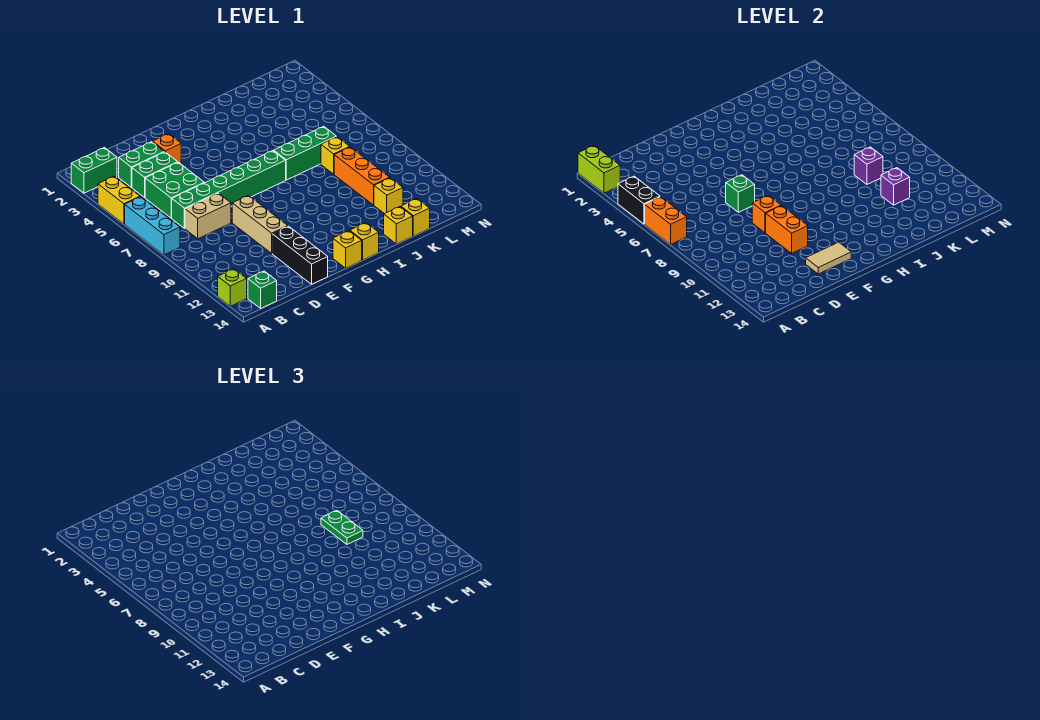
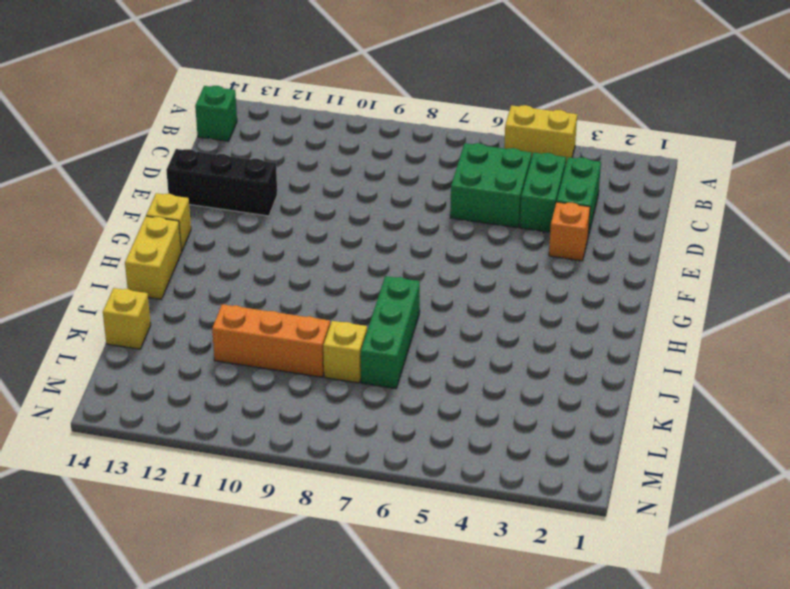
yellow brick H14:I14 level 1 -> yellow brick H14 level 1
none -> green brick A2:B2 level 1
none -> cyan brick A6:A8 level 1
none -> lime brick A13 level 1
none -> green brick C7:H7 level 1

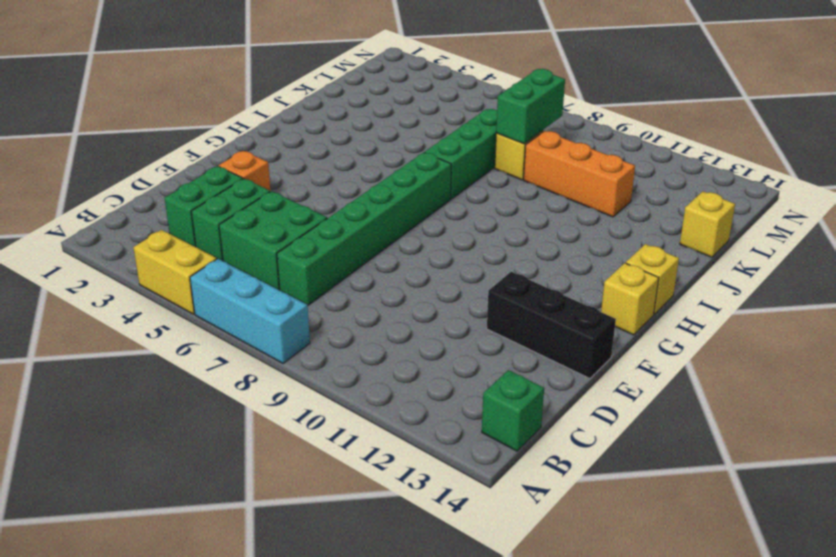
green brick K8:L8 level 2 -> green brick A2:B2 level 1
none -> lime brick A13 level 1
none -> tan brick C8:D8 level 1
none -> tan brick E9:E11 level 1
none -> yellow brick J14 level 1

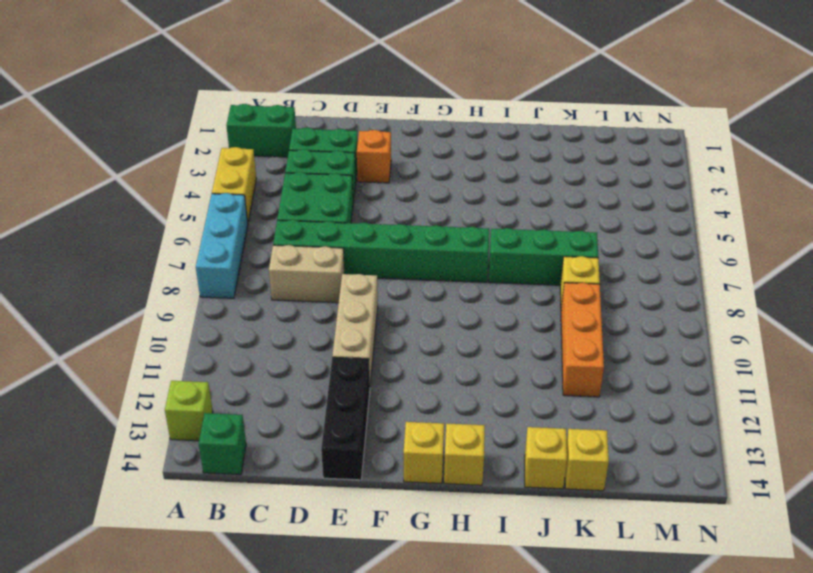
none -> yellow brick K12 level 1
none -> lime brick A1:A2 level 2
none -> black brick A4:A5 level 2
none -> orange brick A6:A7 level 2

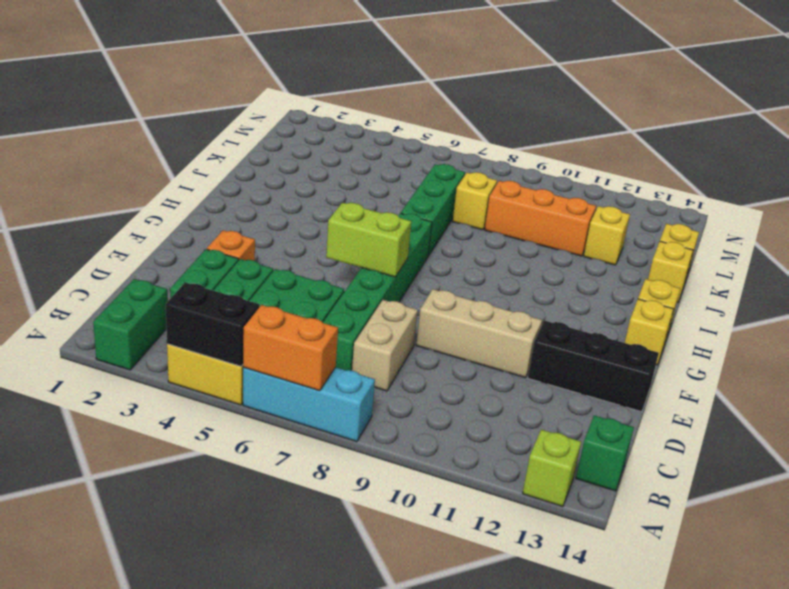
lime brick F6:F7 level 2 -> lime brick A1:A2 level 2
none -> green brick E7 level 2
none -> orange brick E9 level 2
none -> orange brick E10:E11 level 2
none -> tan tile E13:F13 level 2

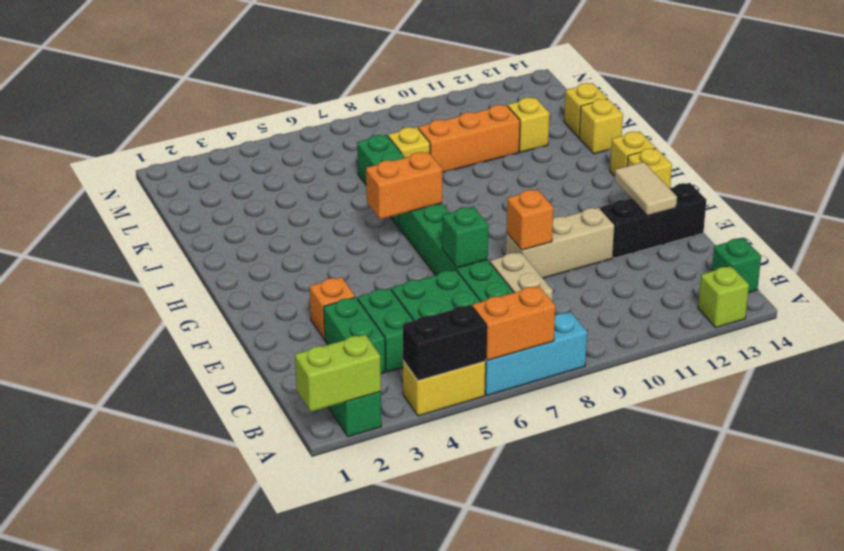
orange brick H6:H7 level 2 -> orange brick E10:E11 level 2
none -> purple brick K9 level 2
none -> purple brick K11 level 2
none -> green plate K8:K9 level 3

